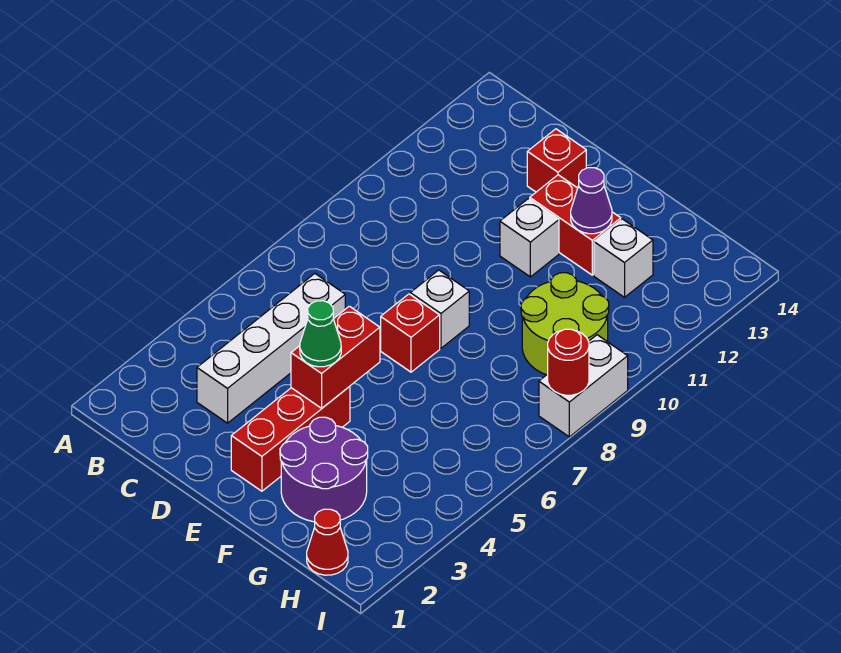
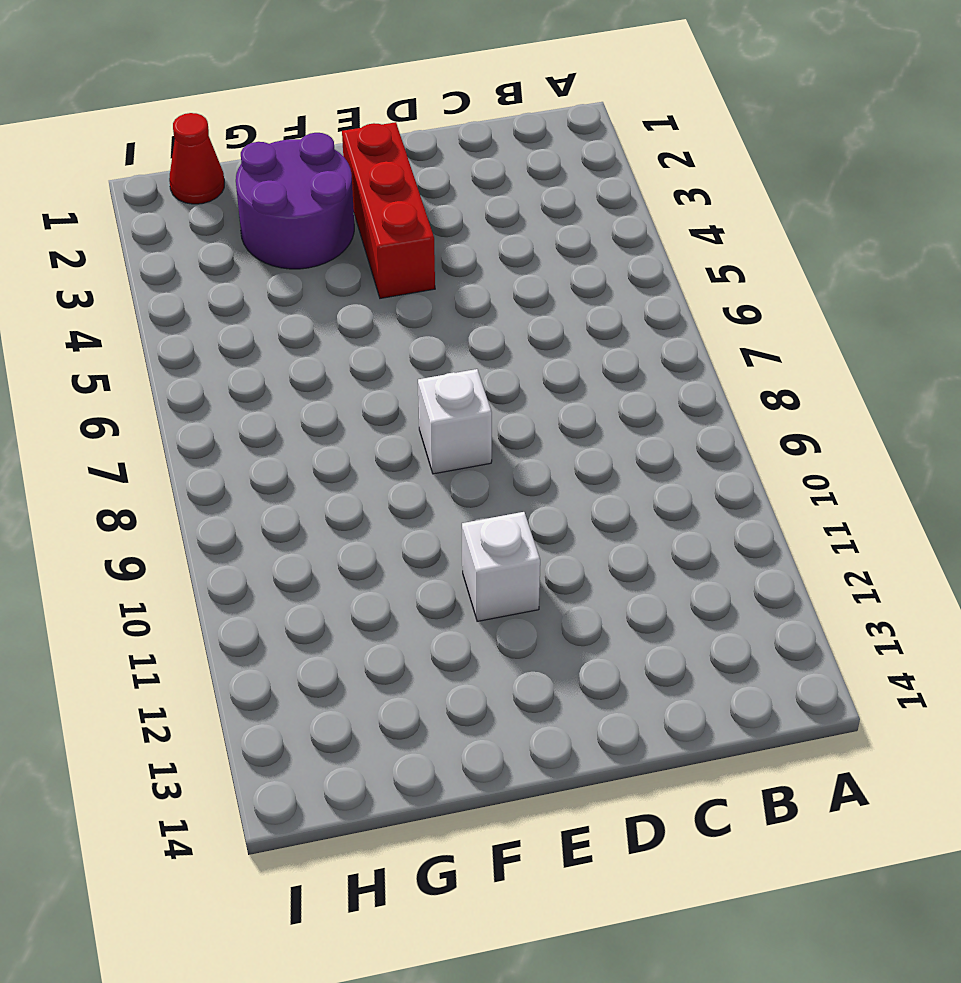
none -> white brick C3:C6 level 1
none -> red brick D13 level 1
none -> red brick E7 level 1

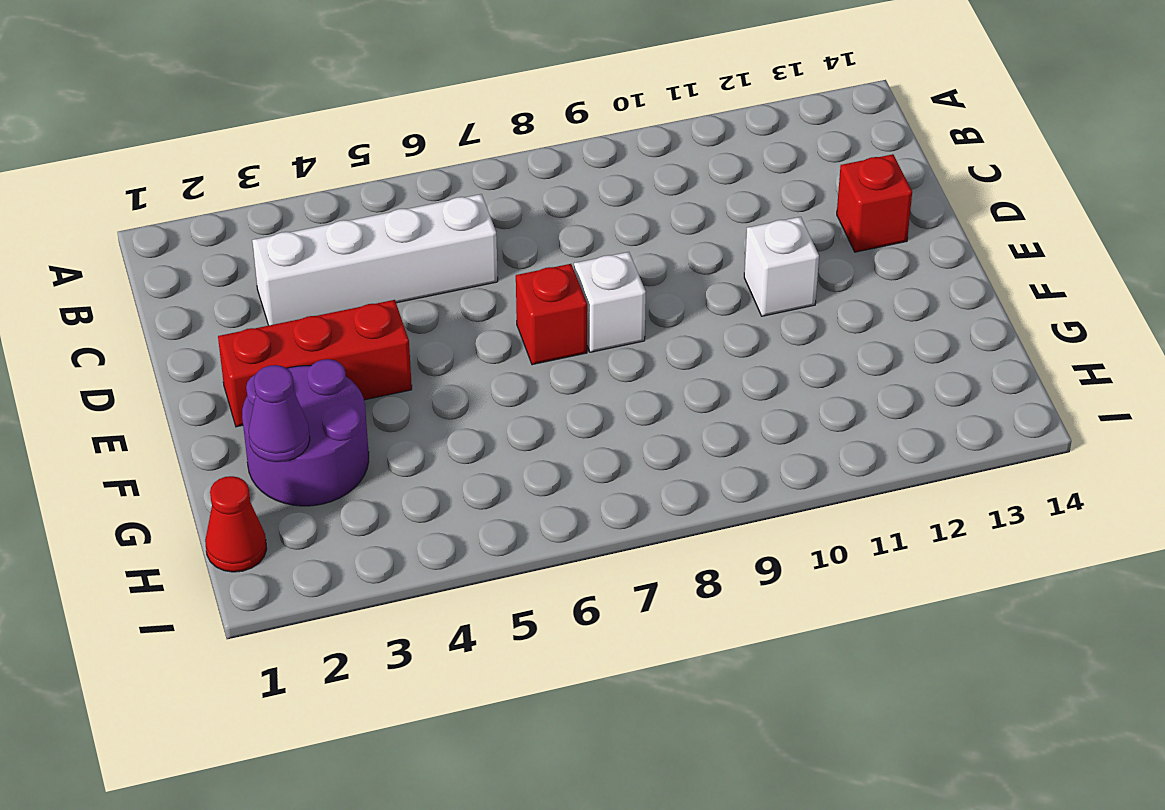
purple cone G2 level 2 -> purple cone F12 level 2
none -> red brick E12:F12 level 1
none -> lime round brick G9:H10 level 1
none -> white brick G12 level 1

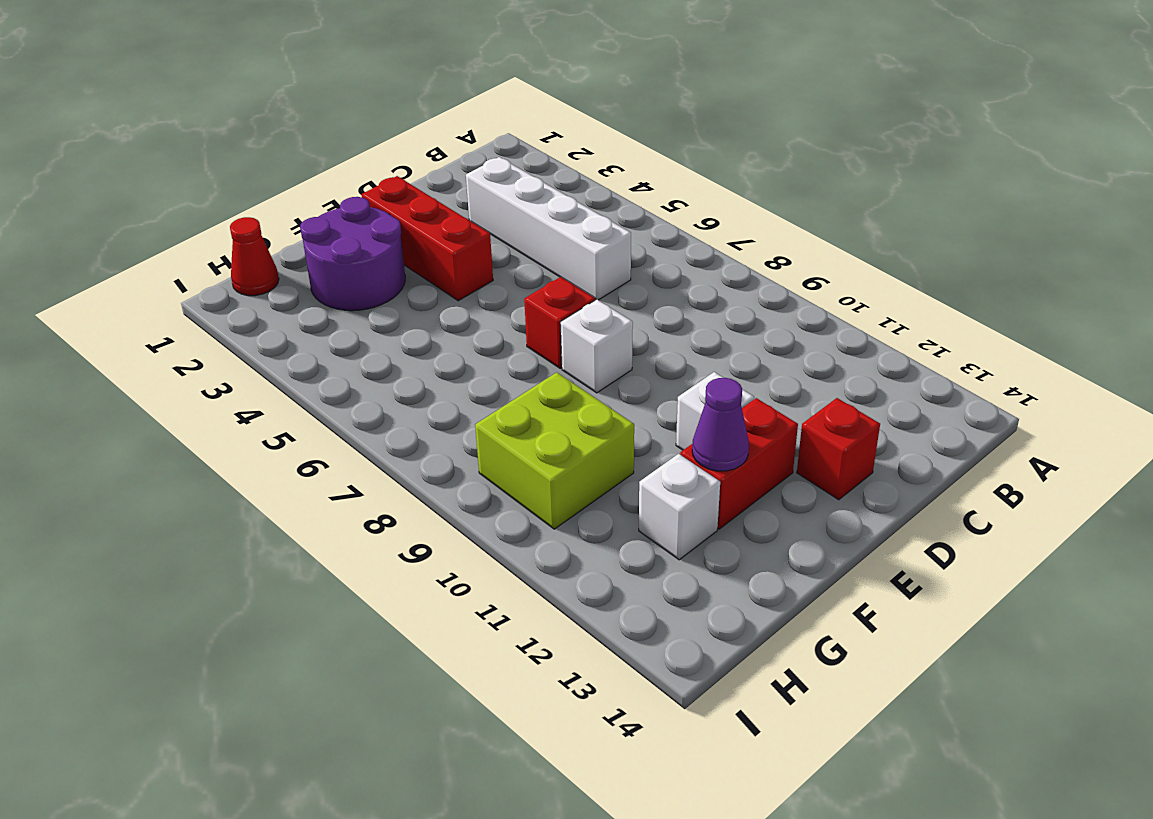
lime brick G9:H10 level 1 -> lime round brick G9:H10 level 1
none -> white brick I8:I9 level 1
none -> red brick E4:E5 level 2
none -> red round brick I8 level 2

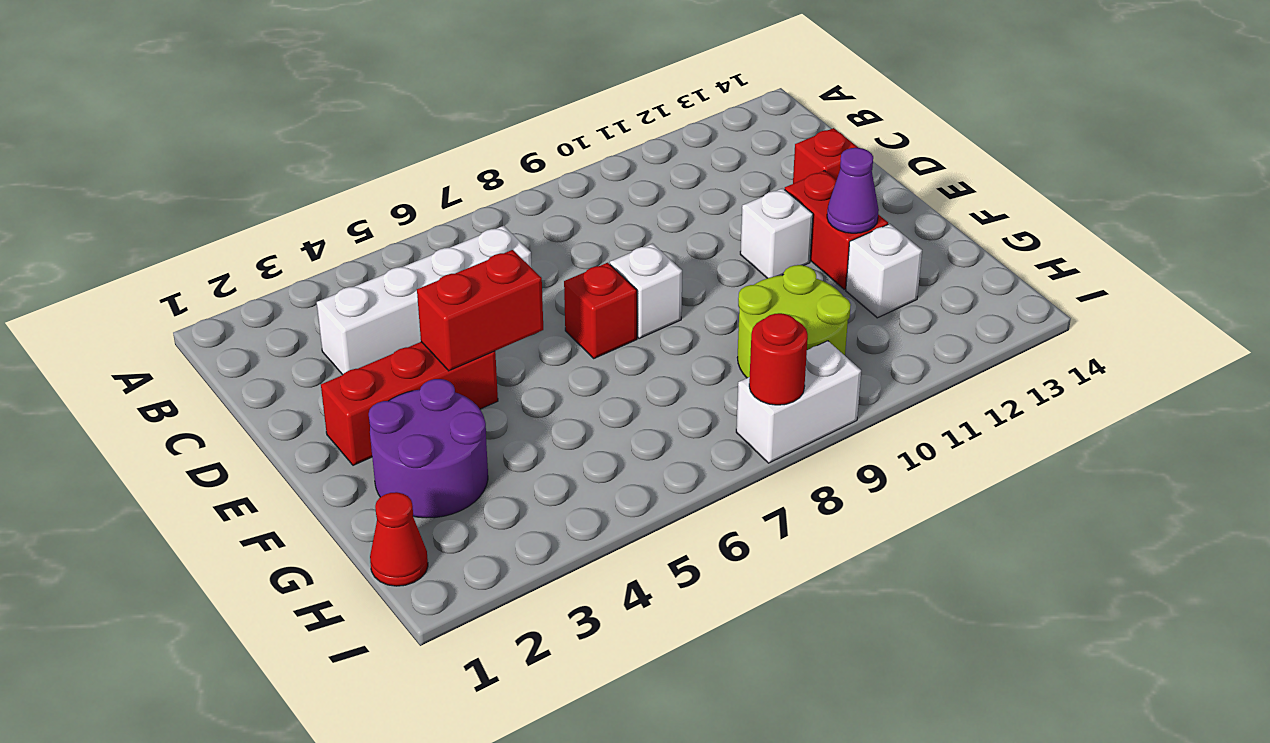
none -> green cone E4 level 3

